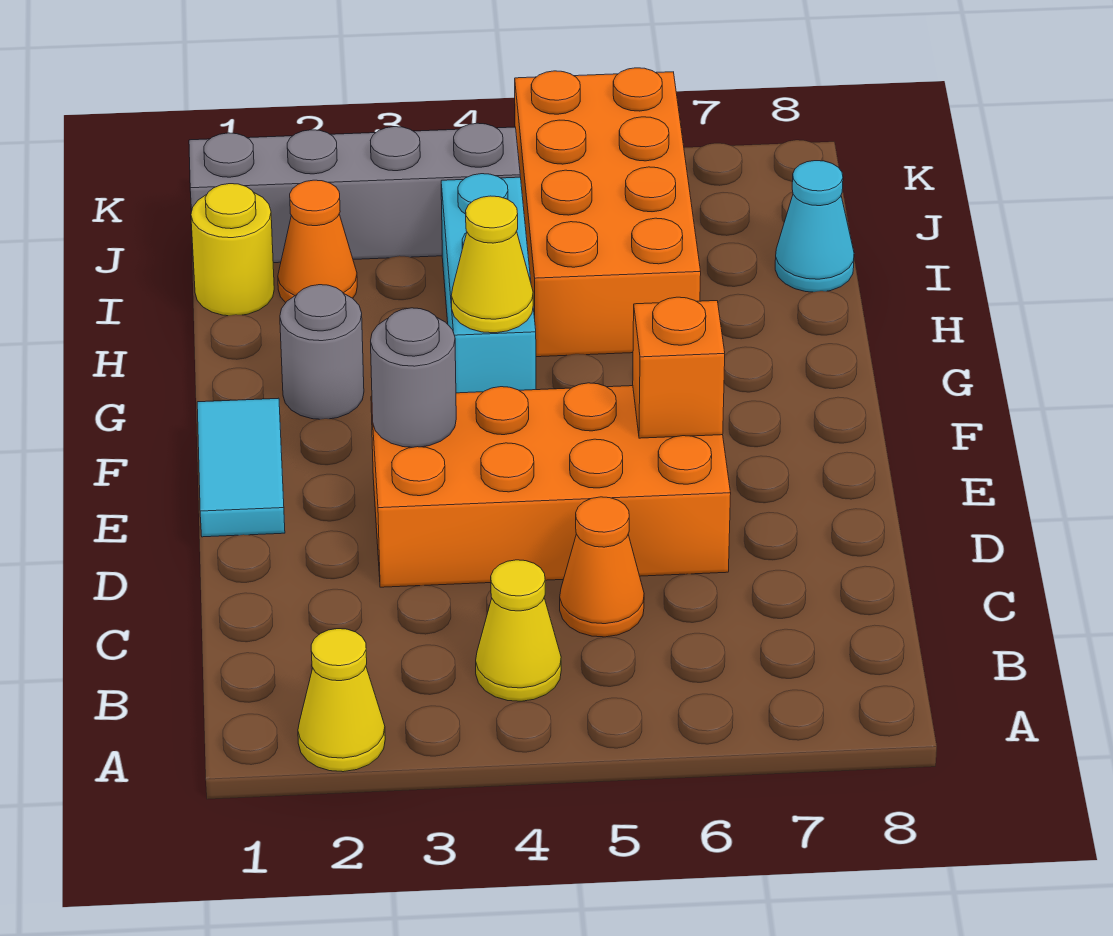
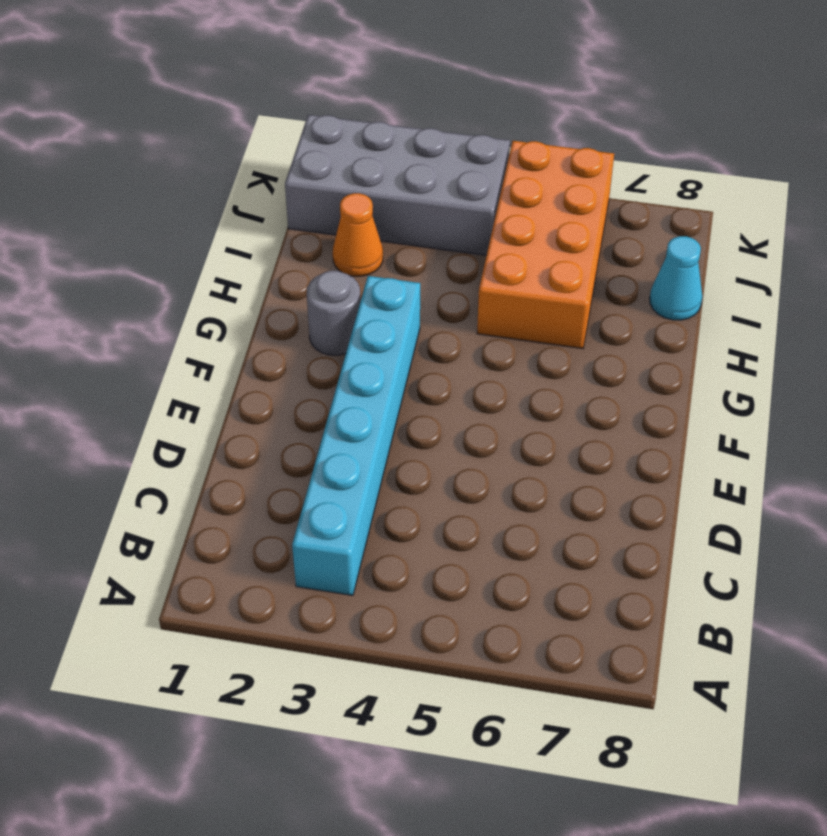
cyan brick B3:G3 level 1 -> orange brick D3:E6 level 1
grey brick J1:K4 level 1 -> grey brick J1:J4 level 1
none -> yellow cone A2 level 1
none -> yellow cone B4 level 1
none -> orange cone C5 level 1

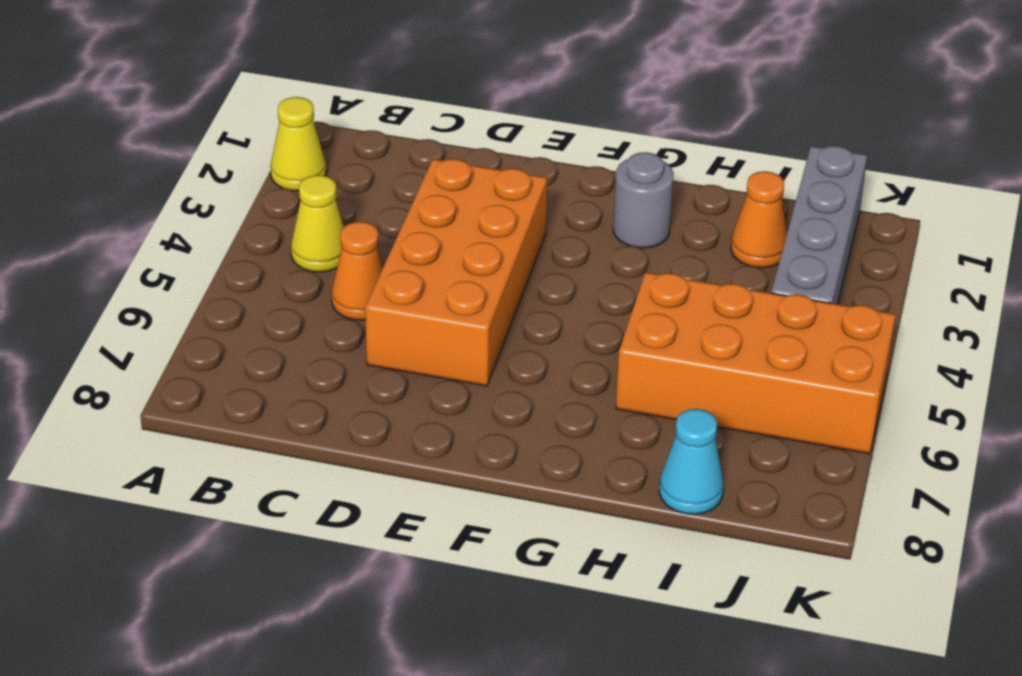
none -> cyan tile E1:F1 level 1
none -> cyan brick G4:I4 level 1
none -> yellow round brick I1 level 1

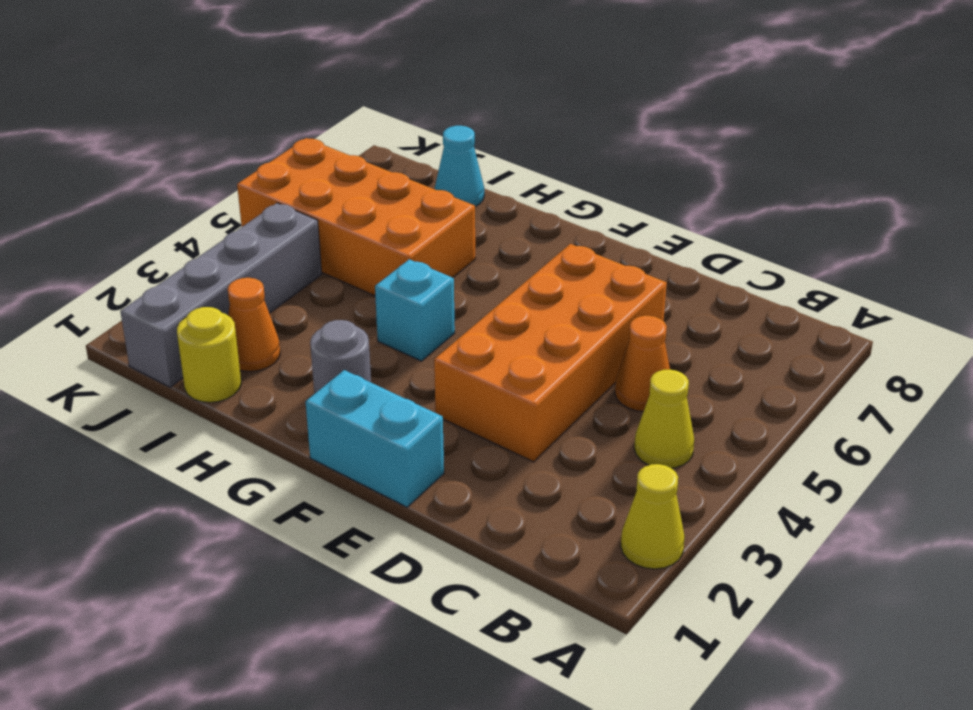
cyan brick E1:F1 level 1 -> cyan tile E1:F1 level 1
cyan brick G4 level 1 -> cyan brick G4:I4 level 1
none -> grey round brick E3 level 2
none -> orange brick E6 level 2
none -> yellow cone G4 level 2

